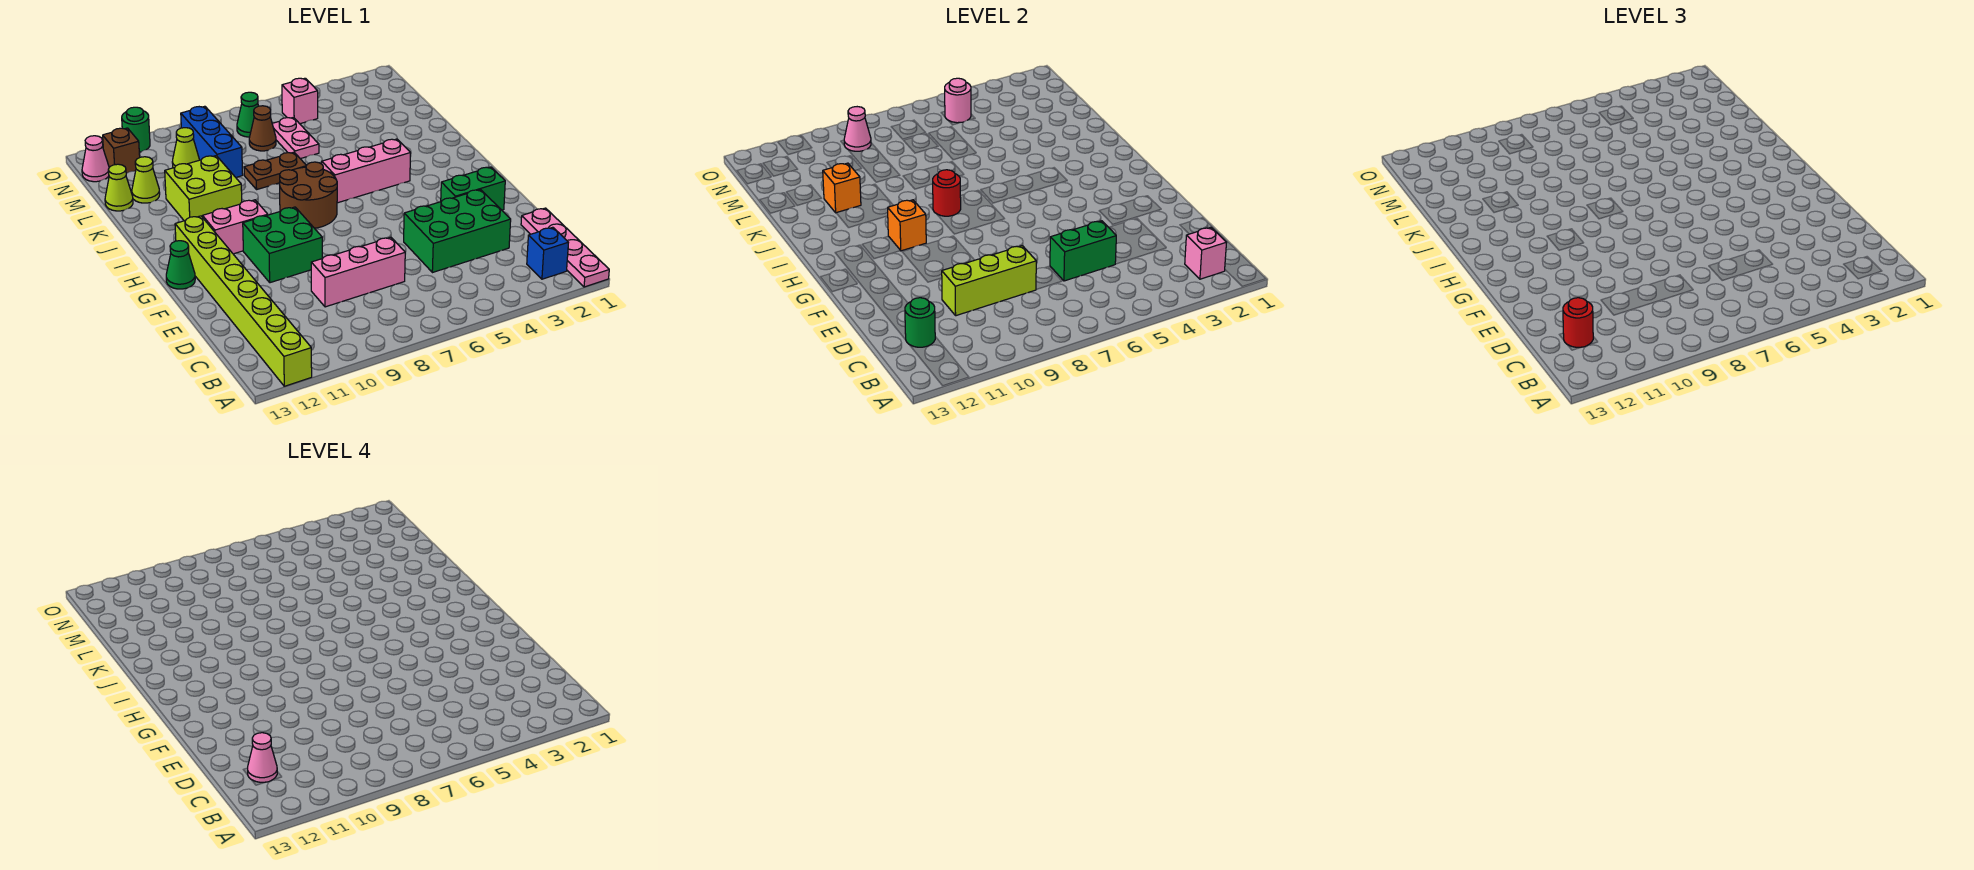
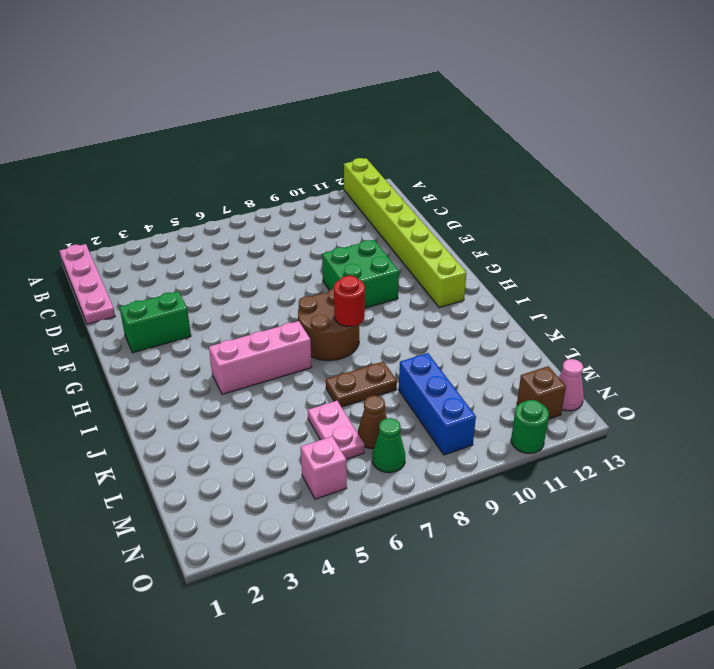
none -> blue brick B2 level 1
none -> green brick D3:E5 level 1
none -> pink brick D7:D9 level 1
none -> green cone G13 level 1

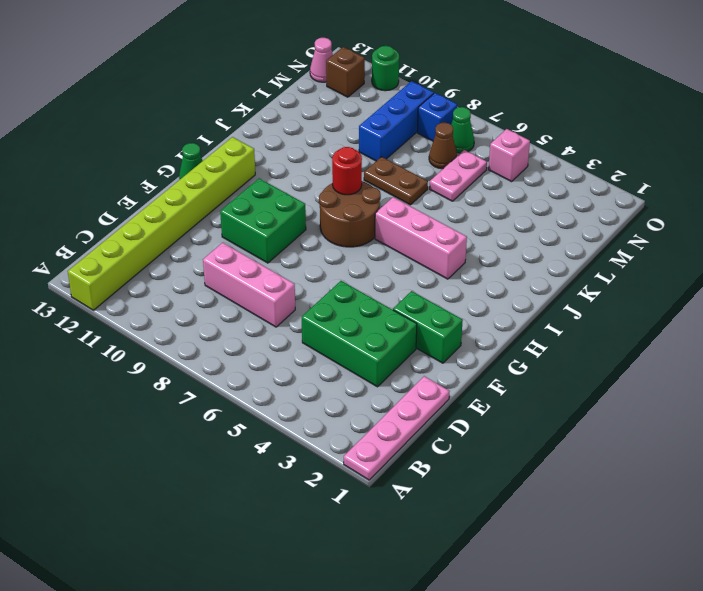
blue brick N8 level 1 -> blue brick B2 level 1
none -> pink brick H10:H11 level 1
none -> lime brick J10:K11 level 1
none -> lime cone L12 level 1
none -> lime cone L13 level 1

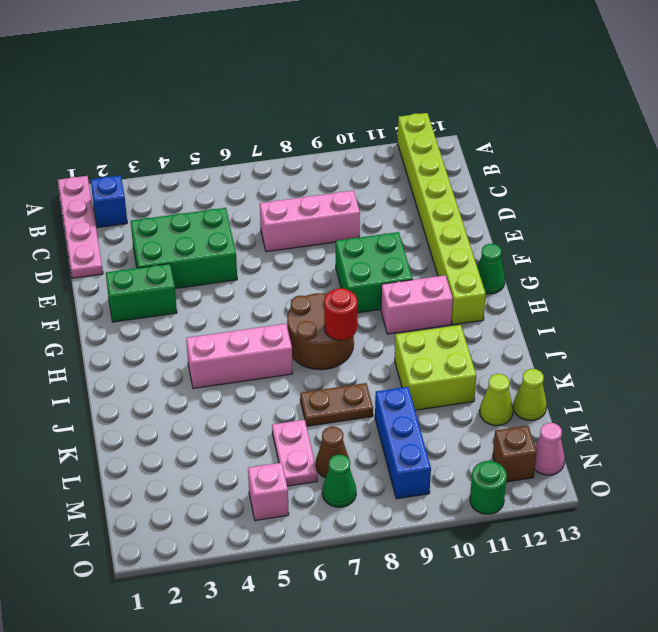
none -> lime cone M10 level 1
none -> pink brick B2 level 2
none -> green round brick C12 level 2
none -> green brick D5:D6 level 2

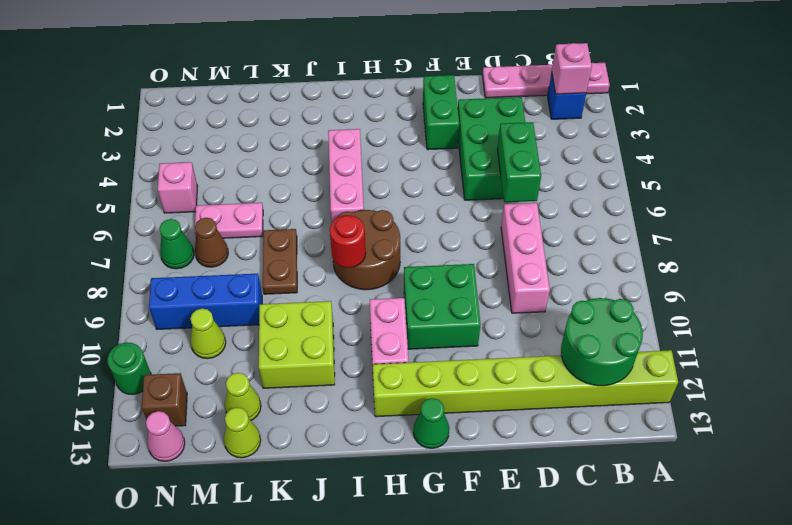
green round brick B11:C12 level 2 -> green round brick C12 level 2
none -> lime brick D8:D10 level 2
none -> orange brick H10 level 2
none -> orange brick K11 level 2
none -> pink round brick N5 level 2

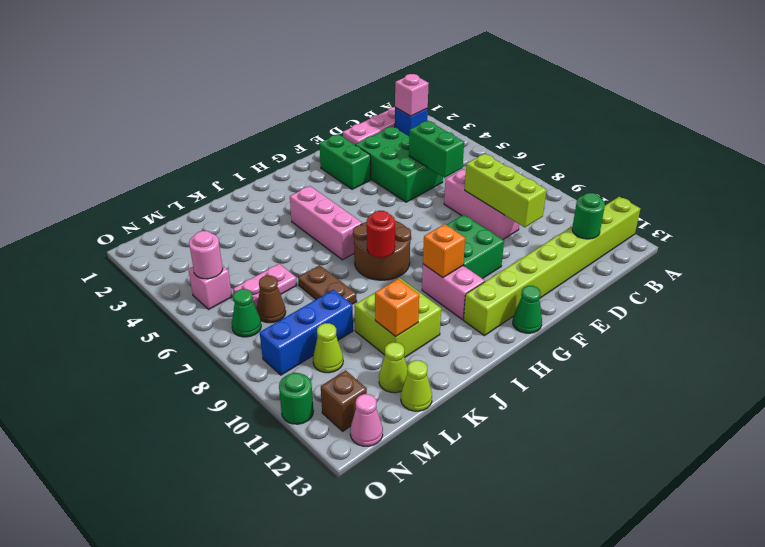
none -> pink cone N9 level 2
none -> red round brick C12 level 3
none -> pink cone C12 level 4

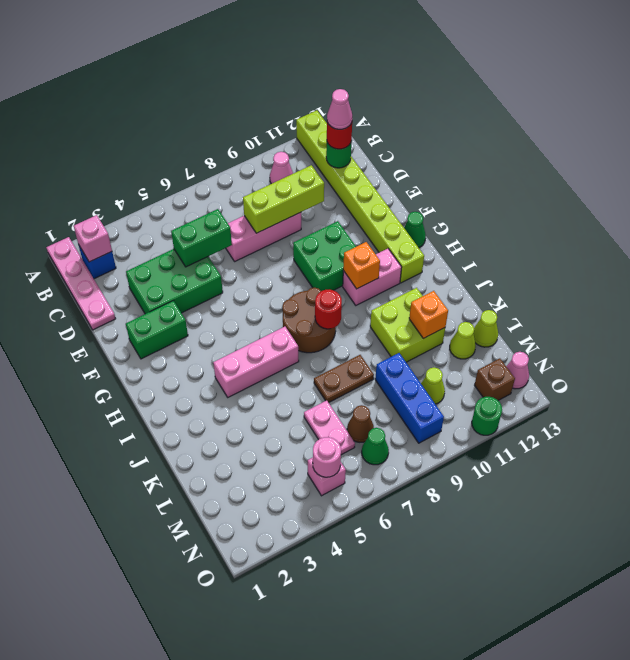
pink cone B10 level 1 -> pink cone N9 level 2

